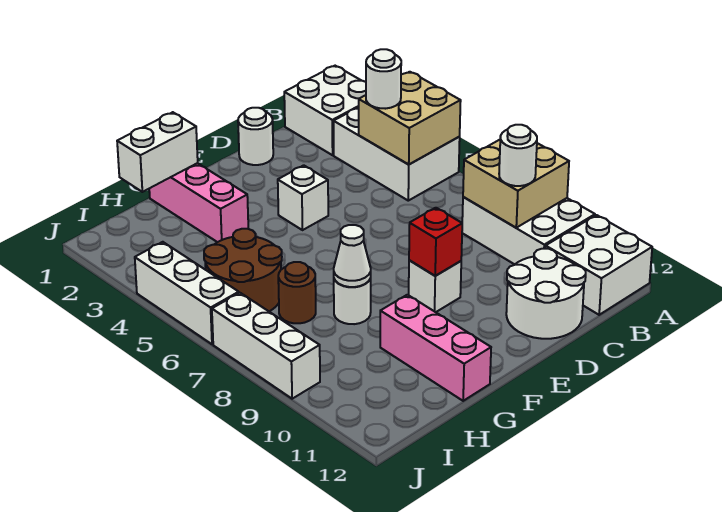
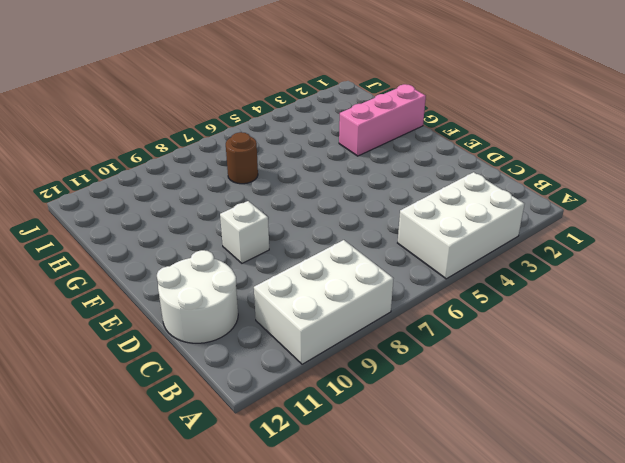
none -> white brick A1:B2 level 1
none -> white brick A11:B12 level 1
none -> white round brick D1 level 1

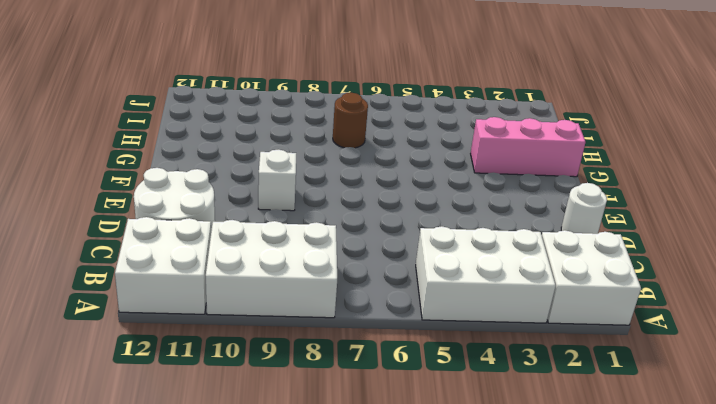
none -> white brick E4 level 1
none -> white round brick G8 level 1
none -> pink brick G10:G12 level 1

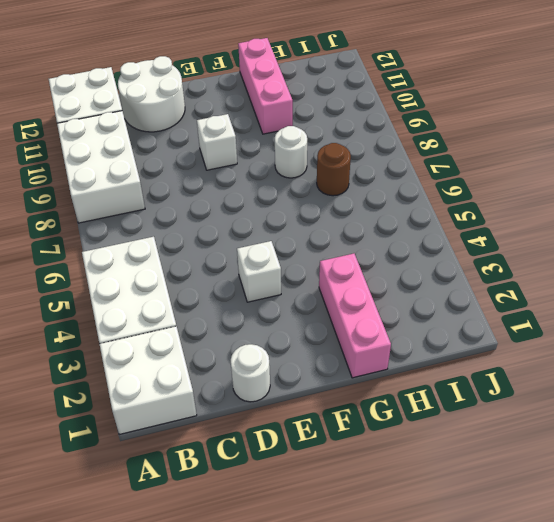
none -> brown round brick H5:I6 level 1
none -> white brick J4:J6 level 1
none -> white brick J7:J9 level 1

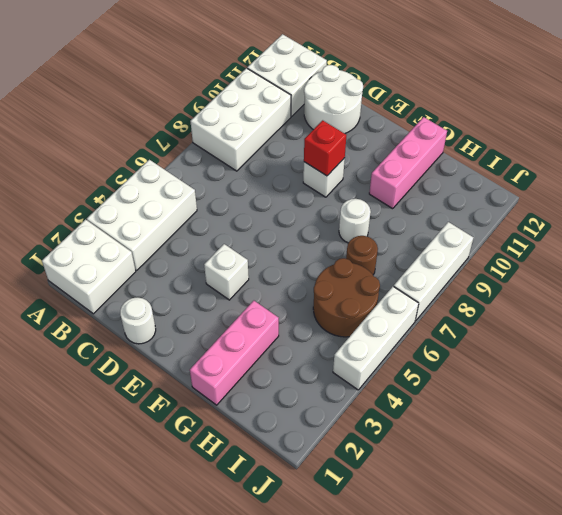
none -> tan brick A4:B5 level 2
none -> tan brick A8:B9 level 2
none -> white brick G1:H1 level 2

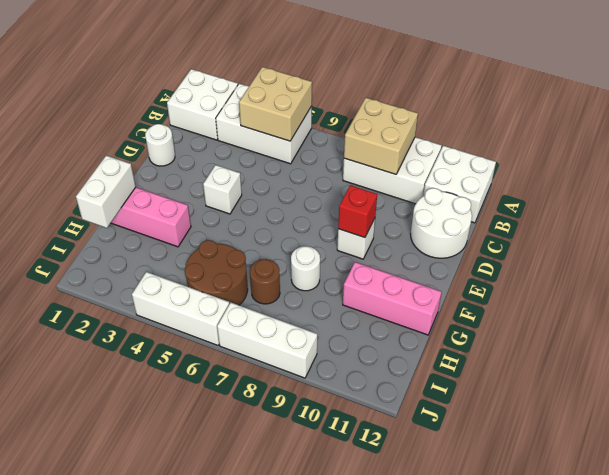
none -> white cone G8 level 2
none -> white round brick B4 level 3
none -> white round brick B9 level 3

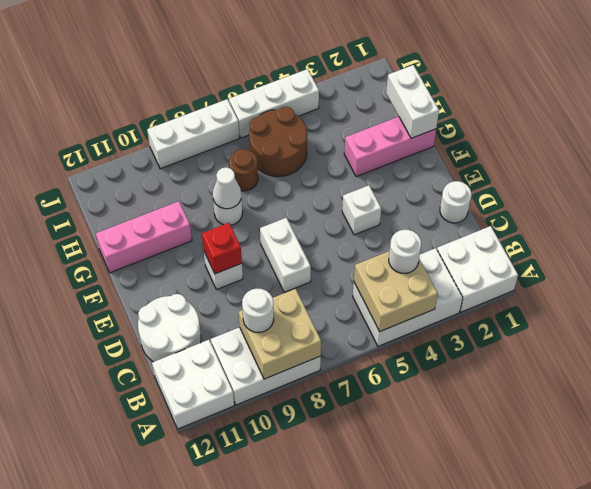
white brick D7:E7 level 1 -> none

